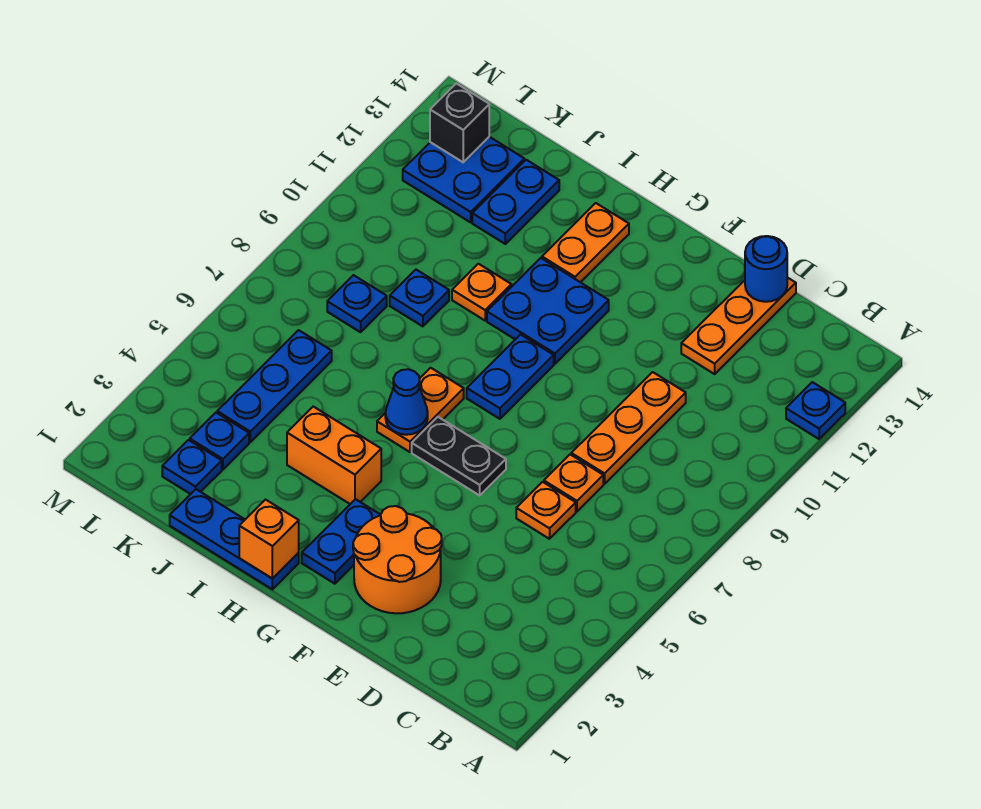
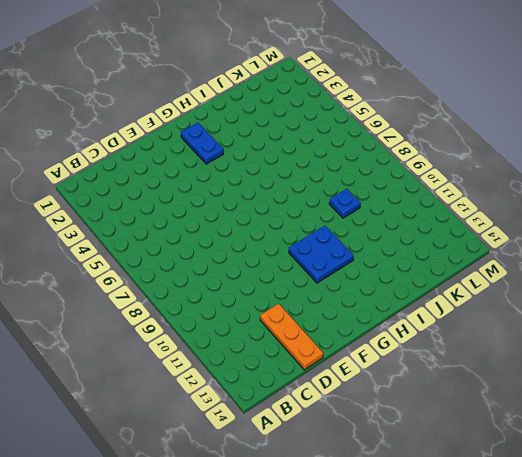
none -> blue plate A12 level 1
none -> orange plate D6 level 1
none -> orange plate D7 level 1

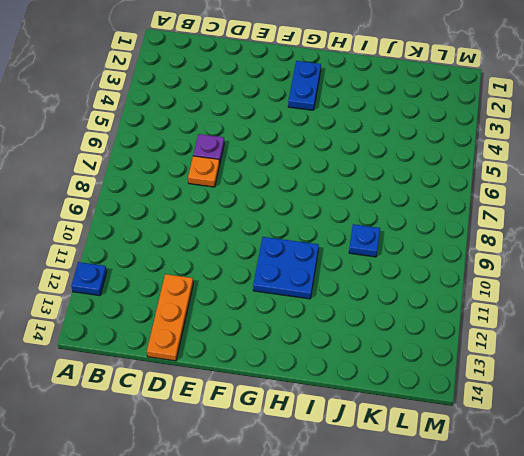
purple plate D6 level 1 -> orange plate D6 level 1
none -> orange plate D8:D10 level 1
none -> orange round brick E2:F3 level 1
none -> black plate F6:G6 level 1

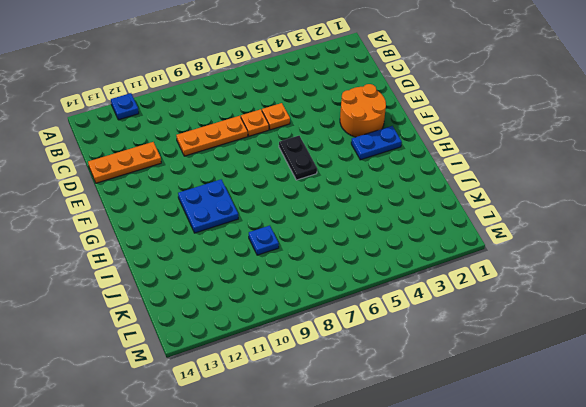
none -> blue plate G8:G9 level 1
none -> blue plate H1:J1 level 1
none -> orange brick H4:I4 level 1

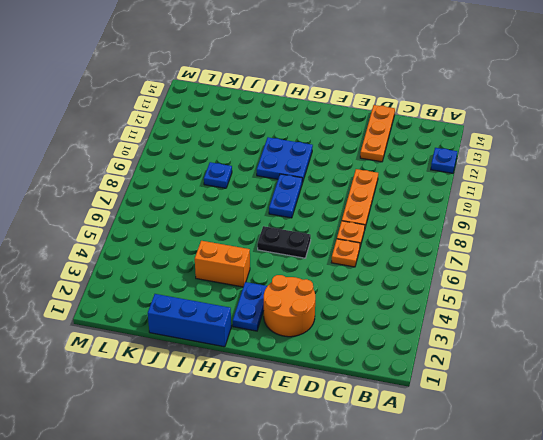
blue brick H1:J1 level 1 -> blue plate H1:J1 level 1
none -> orange plate H6:H7 level 1
none -> orange plate H12:H13 level 1
none -> orange plate I10 level 1

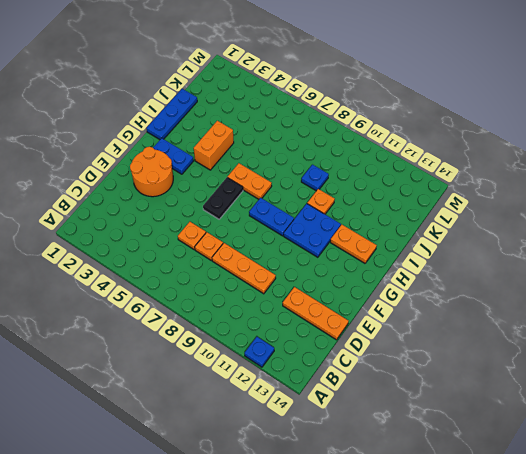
none -> blue plate J12:J13 level 1
none -> blue plate K2 level 1
none -> blue plate K3 level 1

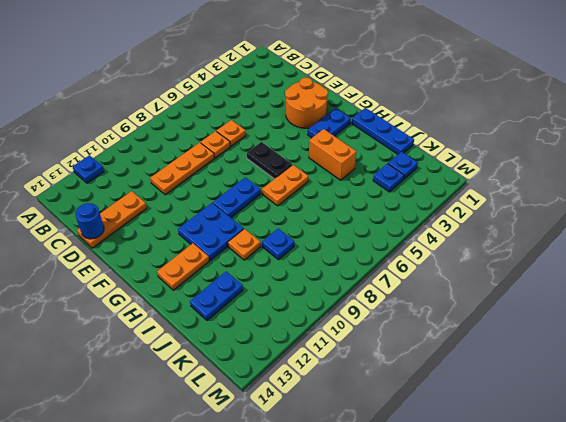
none -> blue plate K4:K6 level 1
none -> blue plate K8 level 1
none -> blue plate K12:L13 level 1

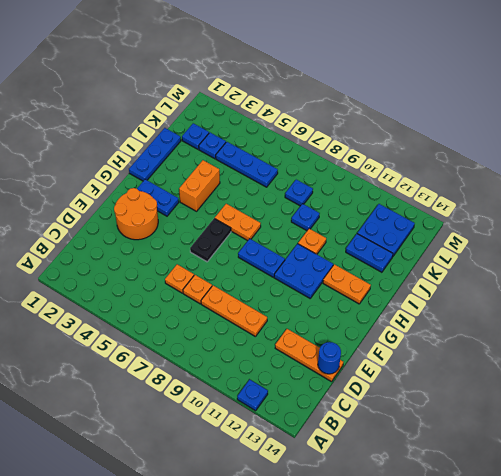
none -> orange brick H1 level 2
none -> blue cone H6 level 2
none -> black brick L13 level 2

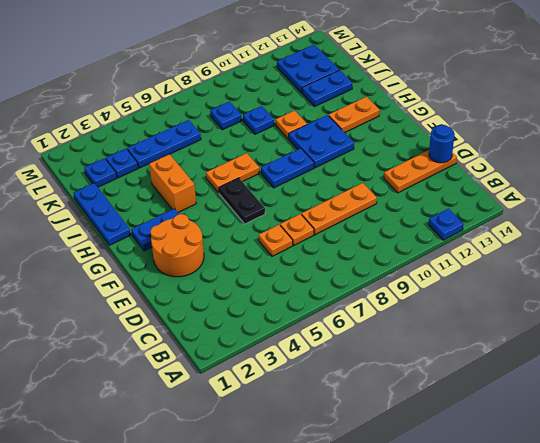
none -> orange brick H1 level 2
none -> blue cone H6 level 2
none -> black brick L13 level 2

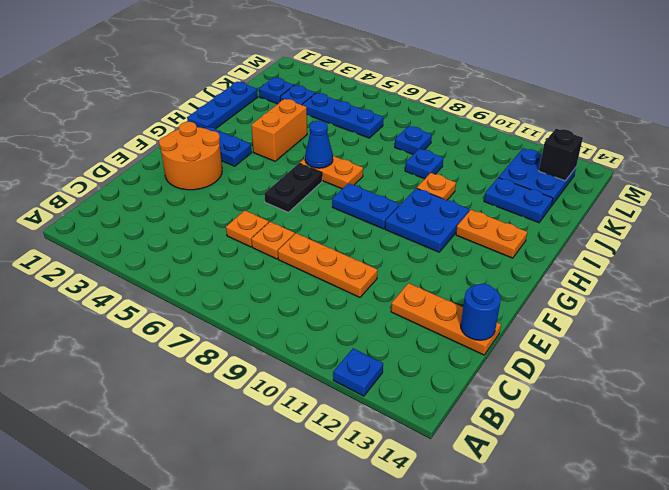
none -> orange brick H1 level 2

